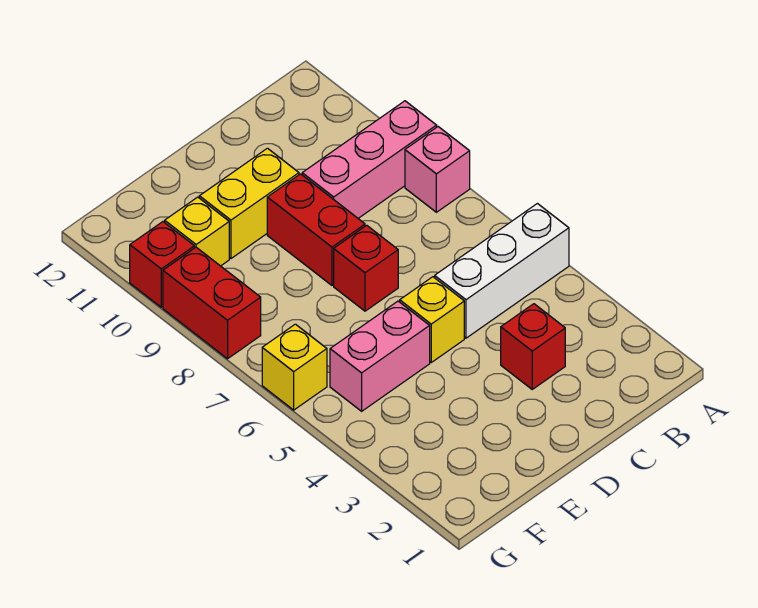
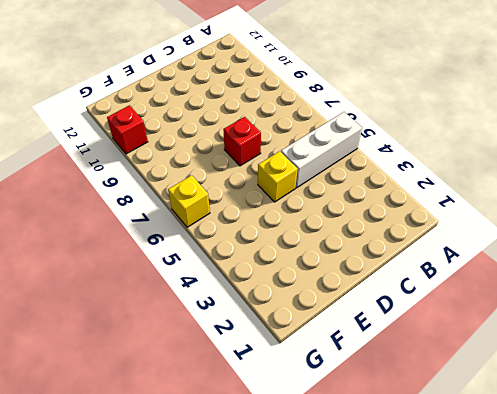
none -> pink brick A8 level 1
none -> pink brick A9:C9 level 1
none -> red brick C3 level 1

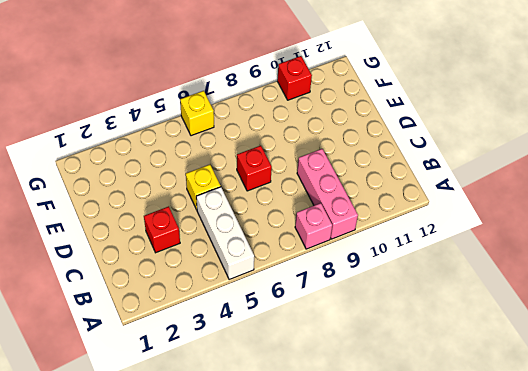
none -> red brick D8:D9 level 1
none -> yellow brick D10:E10 level 1
none -> pink brick E5:F5 level 1

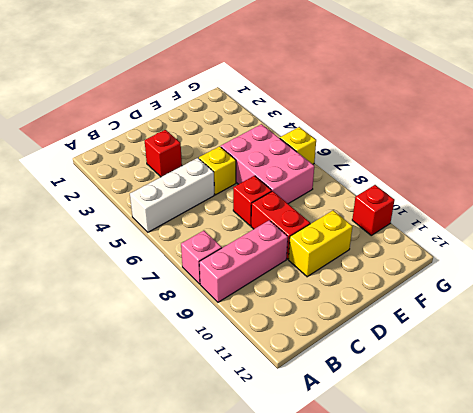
pink brick E5:F7 level 1 -> pink brick E5:F5 level 1
none -> yellow brick F10 level 1
none -> red brick G8:G9 level 1

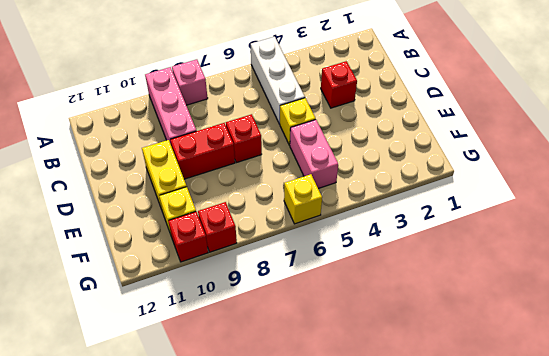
red brick G9 level 1 -> red brick G8:G9 level 1

